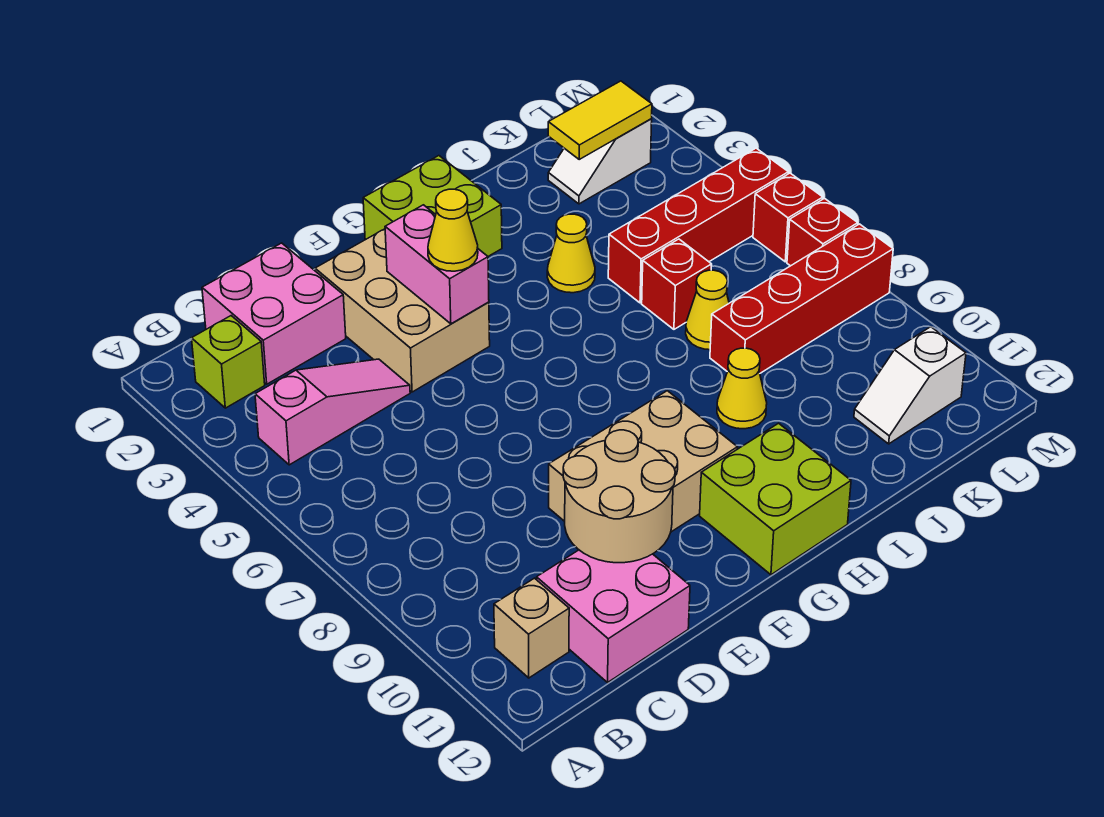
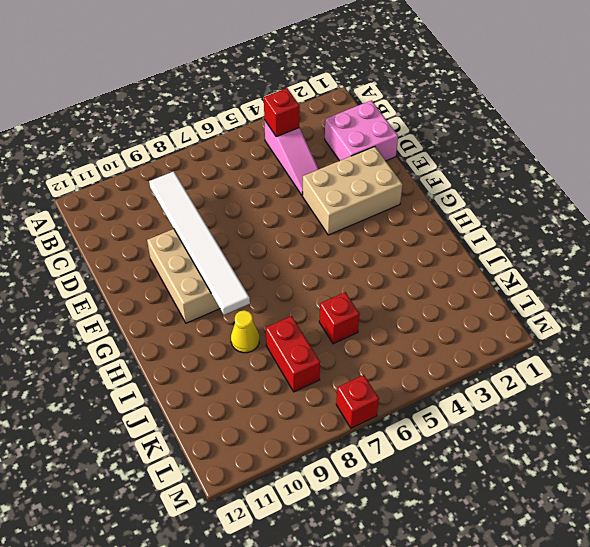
red brick B4 level 2 -> red brick M6 level 1
white tile C9:H9 level 2 -> none
red brick J8:K8 level 1 -> red brick J8:M8 level 1
none -> lime brick B2 level 1
none -> tan brick B11 level 1
none -> pink brick C11:D12 level 1

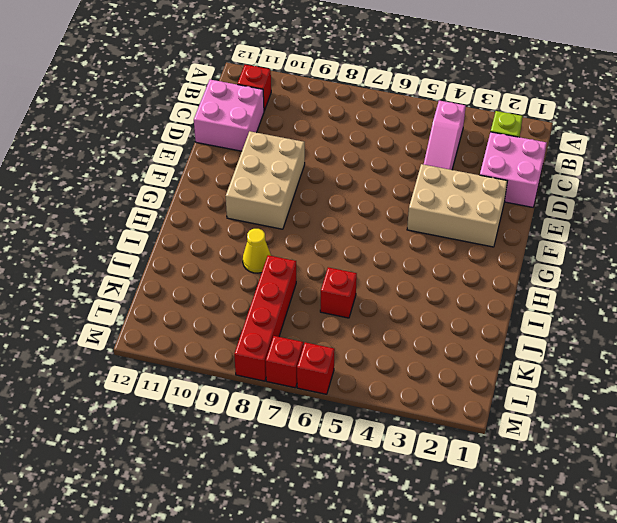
red brick B11 level 1 -> tan brick B11 level 1
none -> lime brick G1:H2 level 1
none -> lime brick G11:H12 level 1
none -> yellow cone I4 level 1

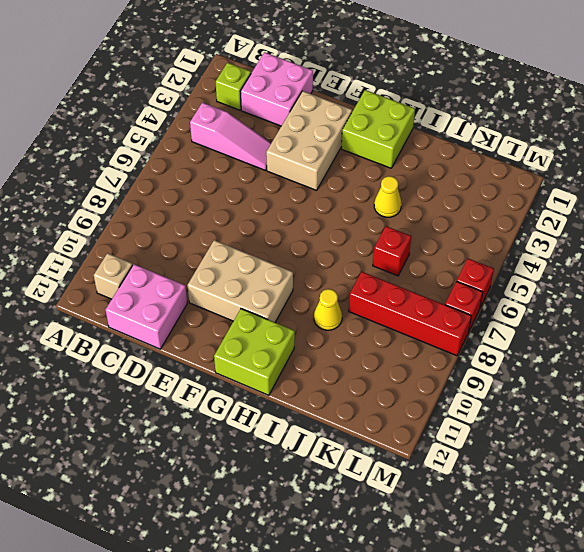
none -> red brick J5:M5 level 1
none -> yellow cone J7 level 1
none -> white slope K2:L2 level 1 top L

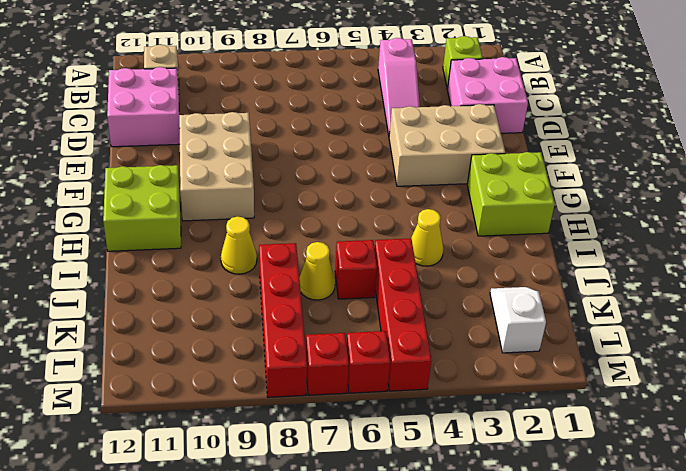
none -> white slope K11:L11 level 1 top L
none -> tan round brick D10:E11 level 2
none -> pink brick F3:F4 level 2

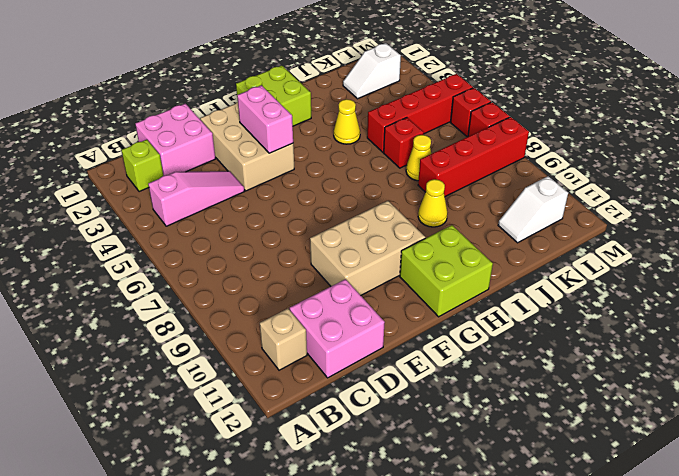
none -> tan round brick D10:E11 level 2
none -> yellow tile K2:L2 level 2
none -> yellow cone F4 level 3

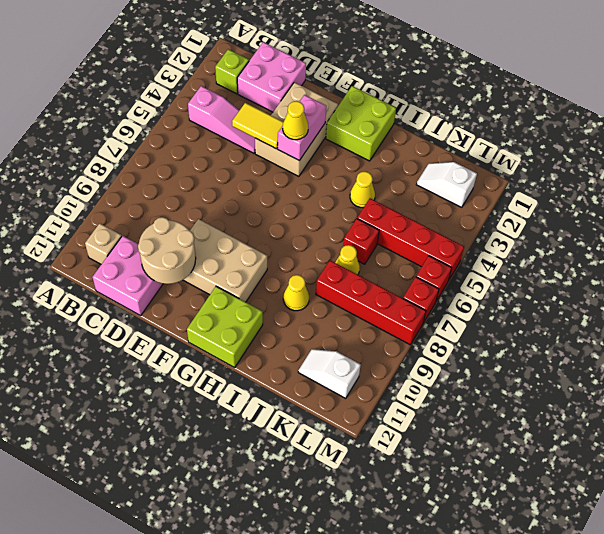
yellow tile D4:E4 level 2 -> yellow tile K2:L2 level 2

